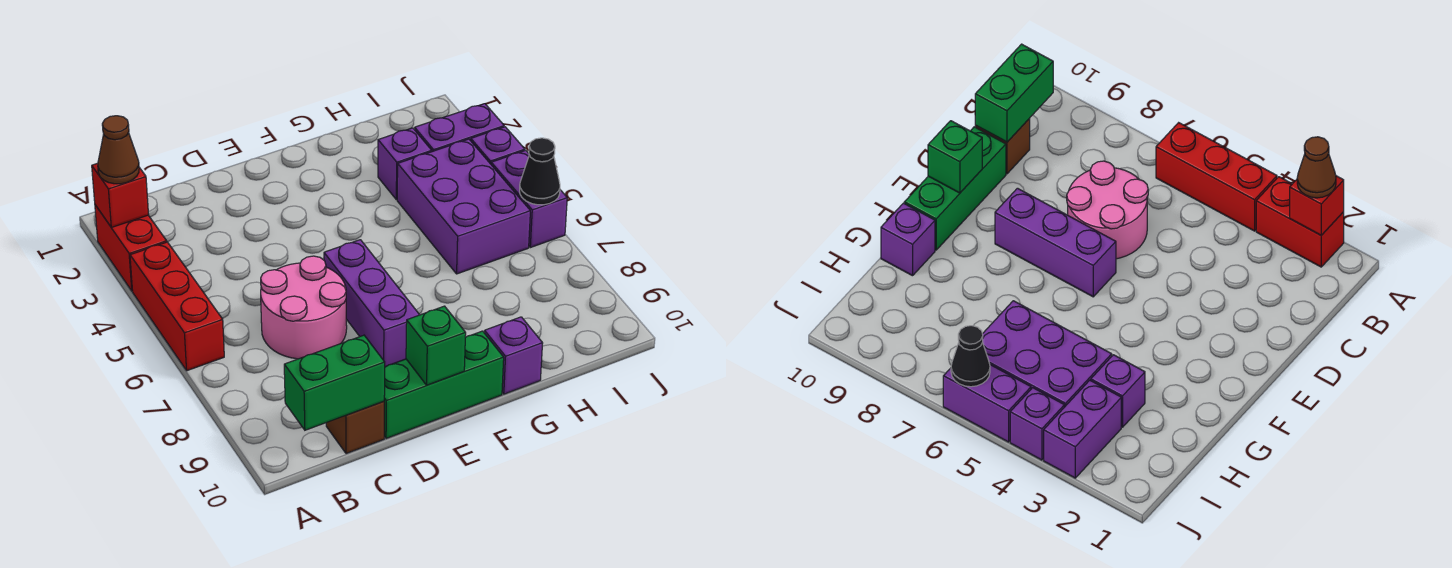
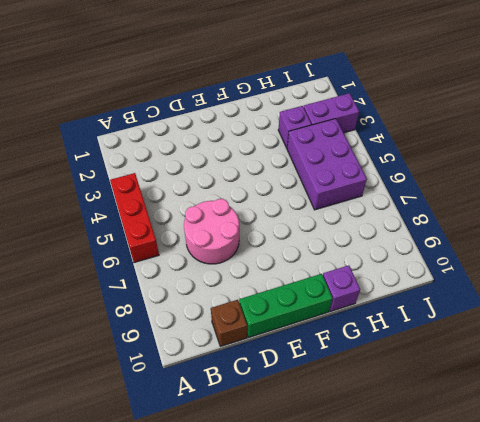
none -> red brick A2:A3 level 1
none -> purple brick E6:E8 level 1
none -> purple brick J4 level 1

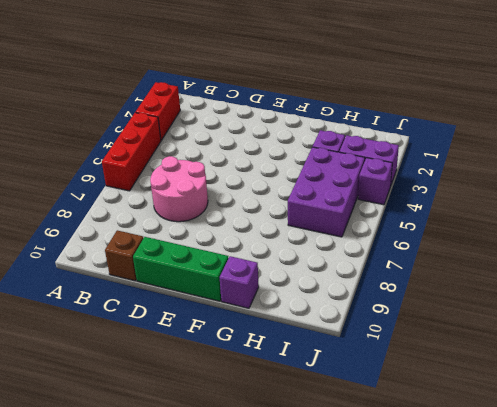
none -> purple brick E6:E8 level 1
none -> purple brick J5:J6 level 1
none -> red brick A2 level 2

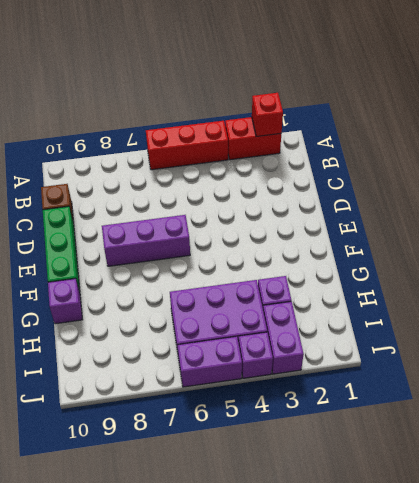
none -> pink round brick C6:D7 level 1
none -> green brick B10:C10 level 2
none -> green brick E10 level 2

